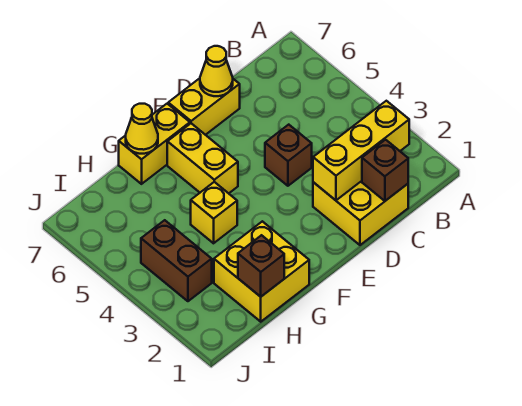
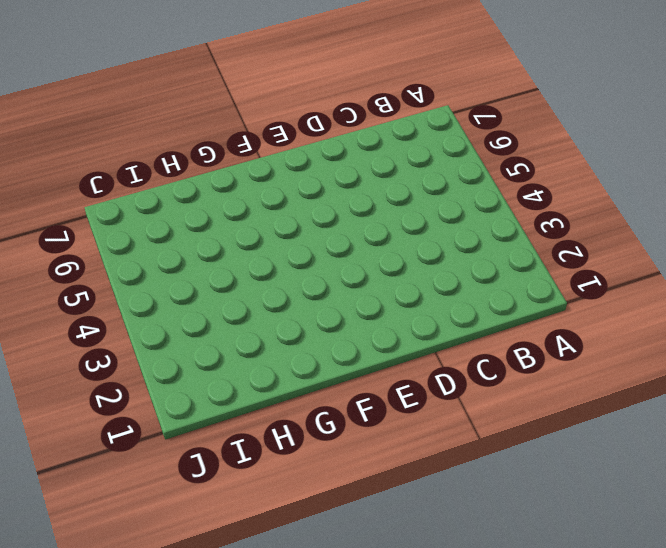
none -> yellow brick C1:D2 level 1
none -> brown brick D4 level 1
none -> yellow brick D7:E7 level 1

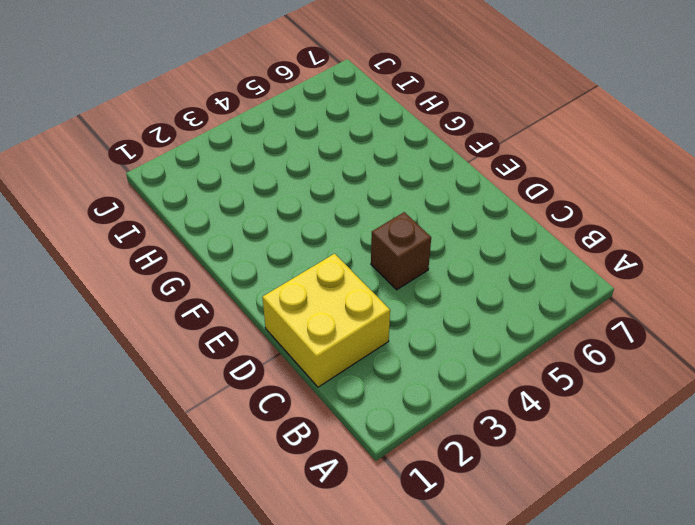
none -> yellow brick D7:E7 level 1
none -> yellow brick F5:F6 level 1
none -> yellow brick F7:G7 level 1

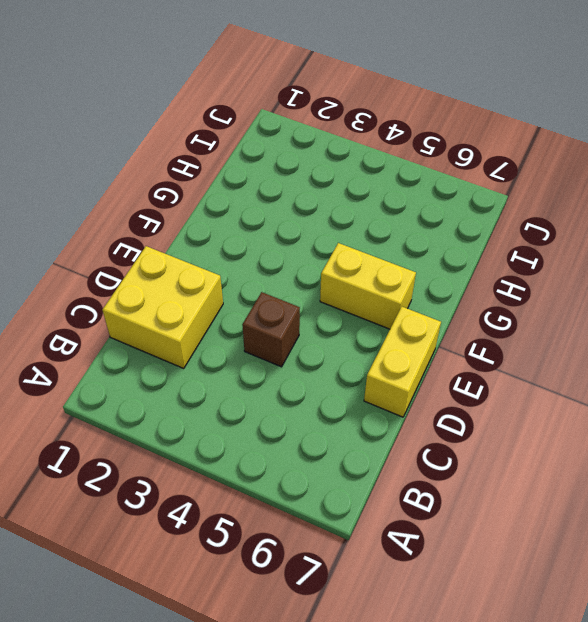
none -> yellow brick F7:G7 level 1
none -> yellow brick G1:H2 level 1
none -> yellow brick G4 level 1

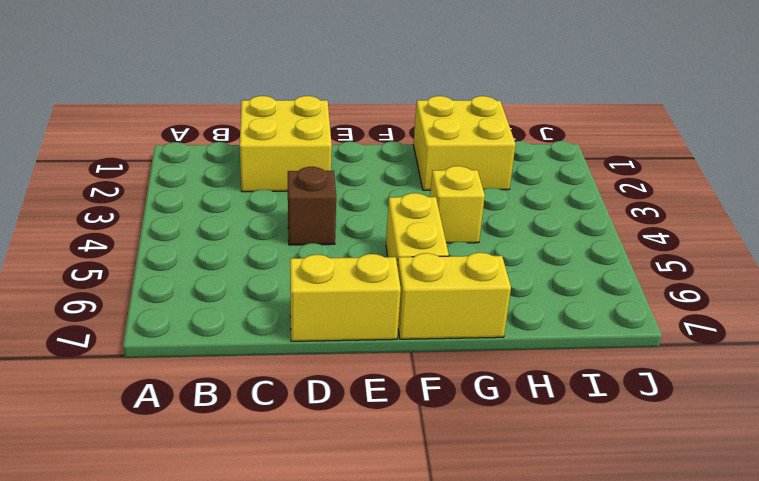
none -> brown brick I3:I4 level 1
none -> yellow brick B2:D2 level 2
none -> brown brick C1 level 2

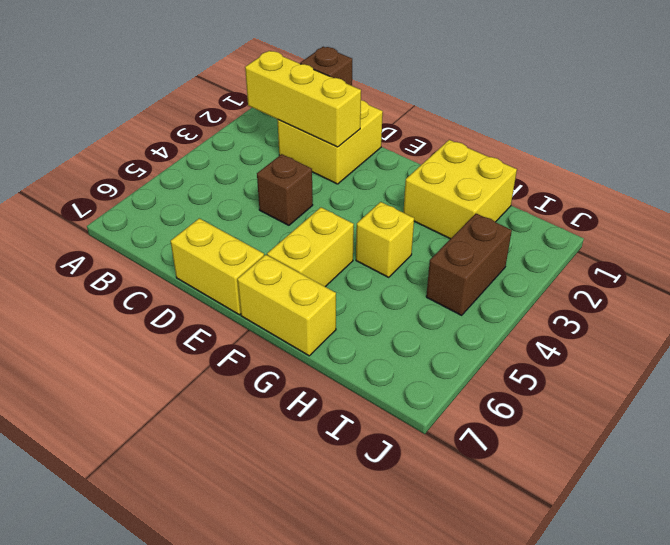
none -> yellow cone D7 level 2
none -> yellow cone G7 level 2
none -> brown brick H1 level 2

